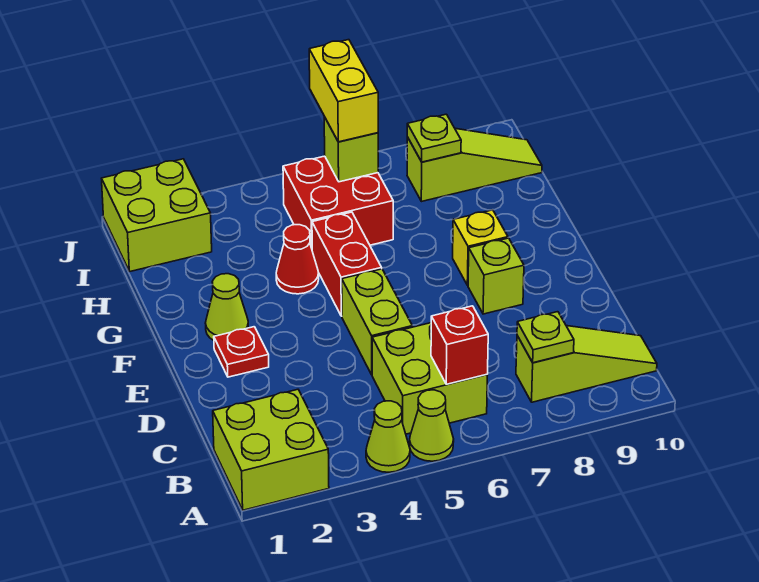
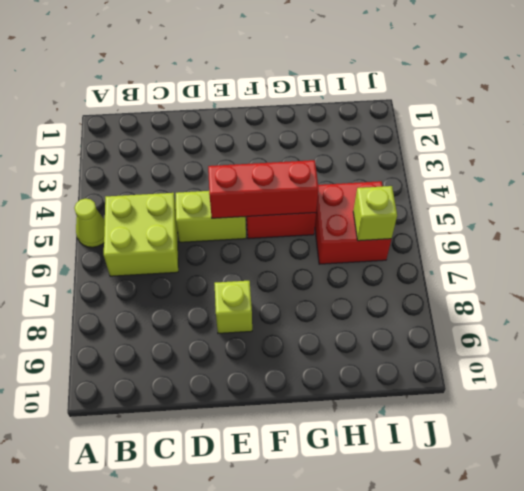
red brick E5:G5 level 2 -> none
none -> lime brick A1:B2 level 1
none -> lime cone A4 level 1
none -> lime slope B8:B10 level 1 top 8

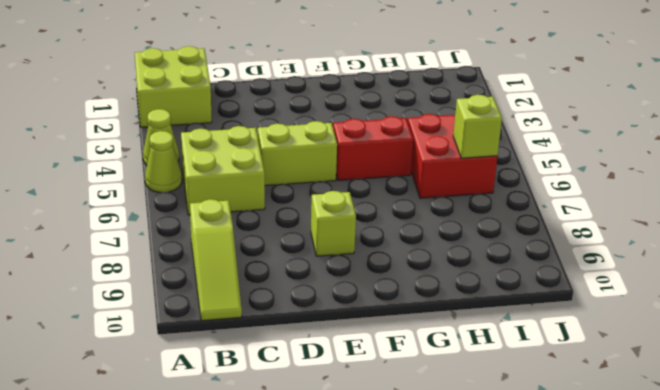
none -> red plate E2 level 1
none -> lime cone F2 level 1
none -> yellow brick F8 level 1

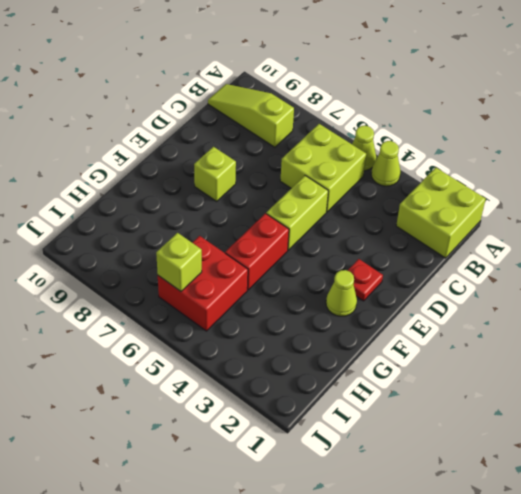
none -> yellow brick F8 level 1
none -> red cone G4 level 1
none -> lime brick I1:J2 level 1

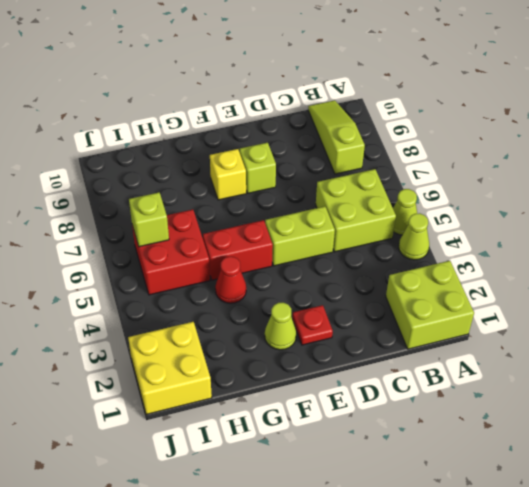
yellow brick I1:J2 level 1 -> lime brick I1:J2 level 1
none -> lime slope I8:I10 level 1 top 8
none -> red brick B6 level 2
none -> lime plate B8 level 2

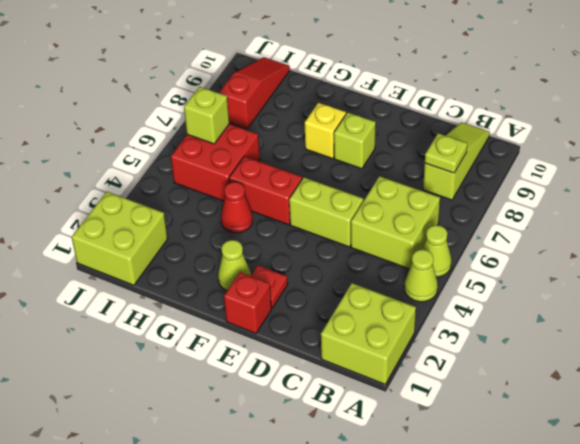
red brick E1 level 1 -> red brick B6 level 2
red slope I8:I10 level 1 top 8 -> lime slope I8:I10 level 1 top 8
none -> lime plate I8 level 2
none -> yellow brick I6:J6 level 3

